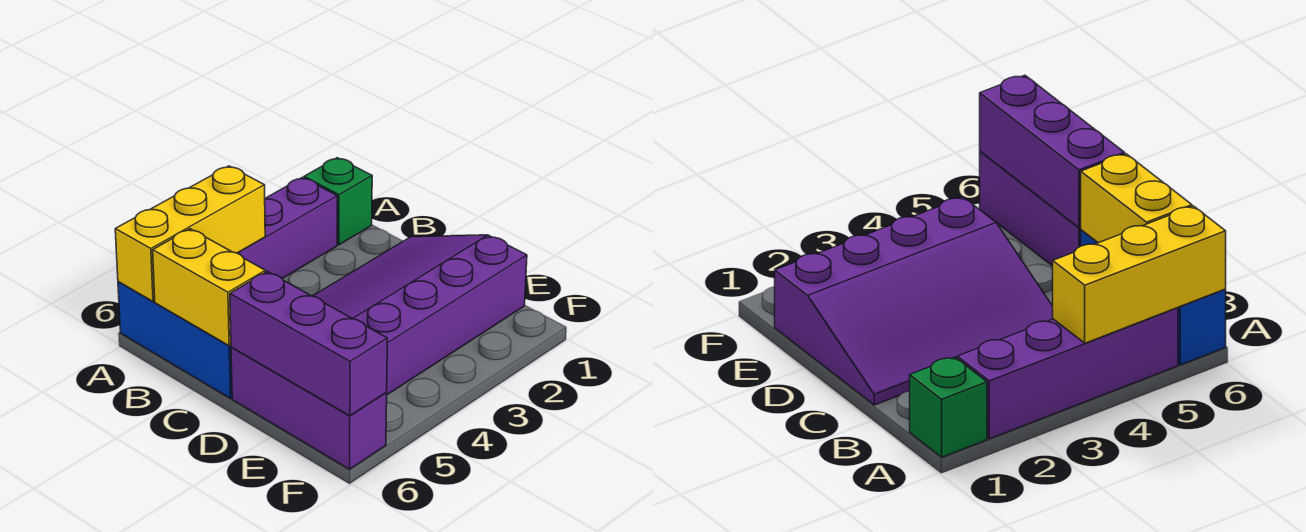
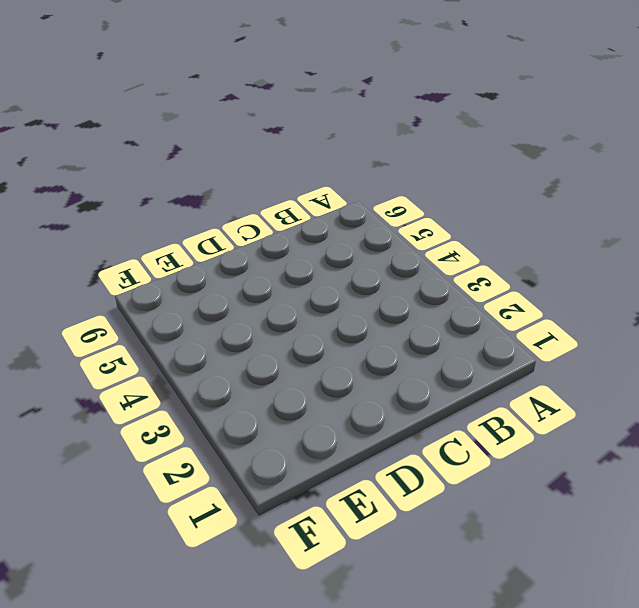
none -> green brick A1 level 1
none -> purple brick A2:A5 level 1

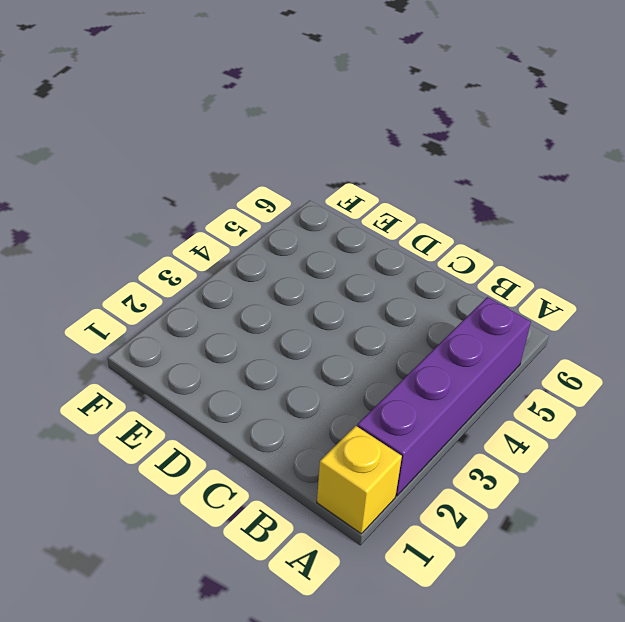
yellow brick A1 level 1 -> green brick A1 level 1
none -> blue brick A6:C6 level 1
none -> purple slope C1:E4 level 1 top E

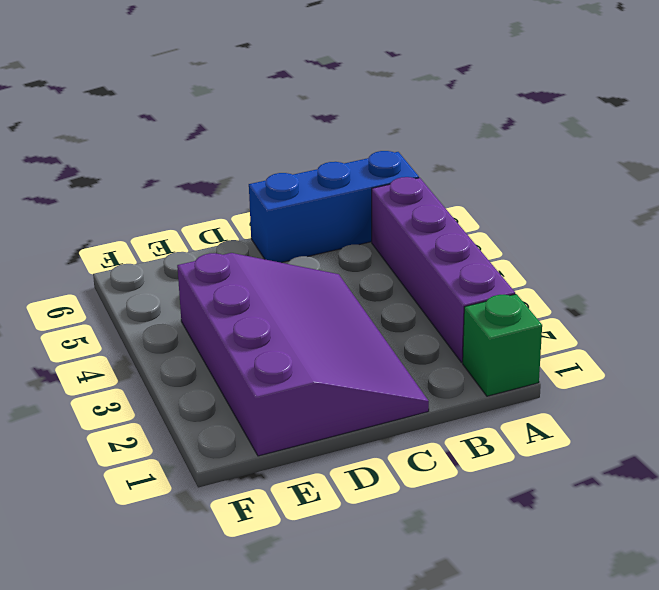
none -> purple brick D6:F6 level 1
none -> yellow brick A4:A6 level 2

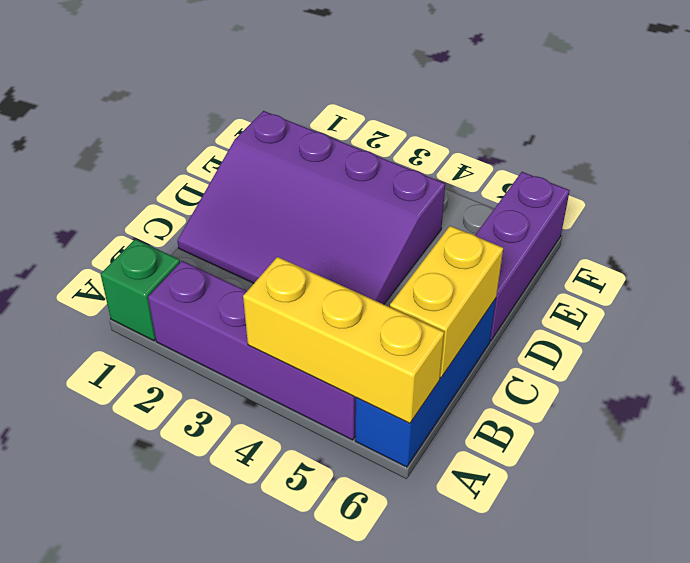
none -> purple brick D6:F6 level 2

